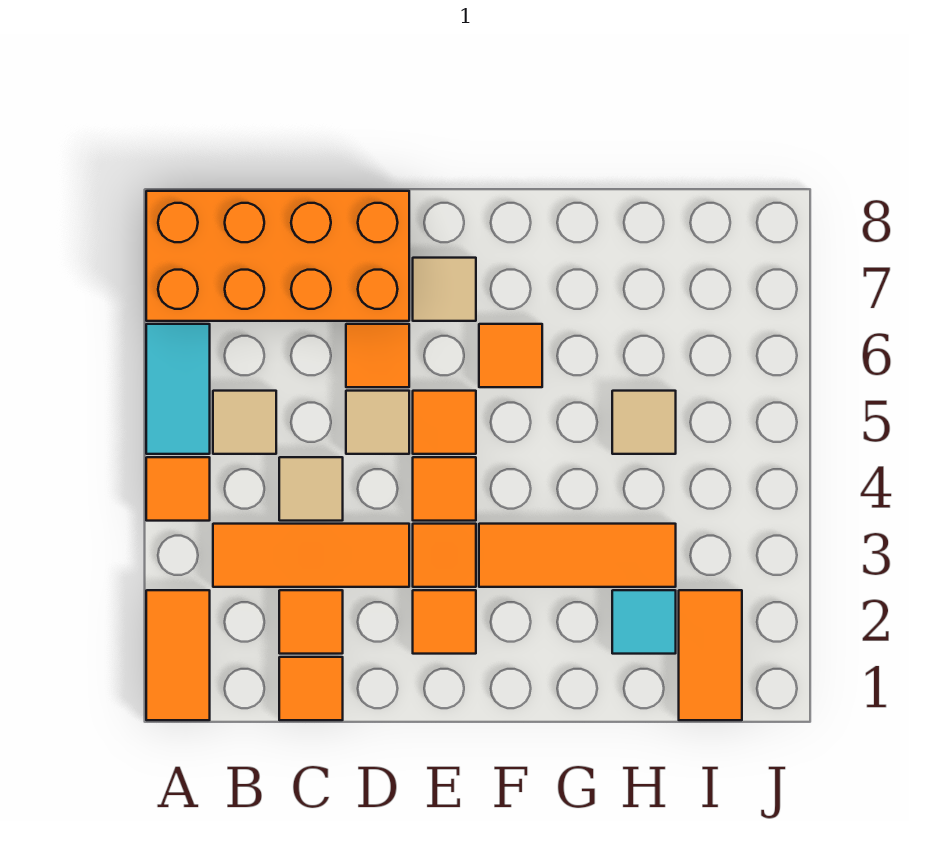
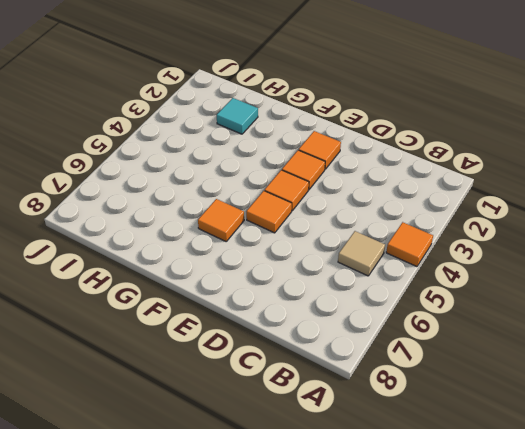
none -> orange tile A1:A2 level 1
none -> cyan tile A5:A6 level 1
none -> orange brick A7:D8 level 1

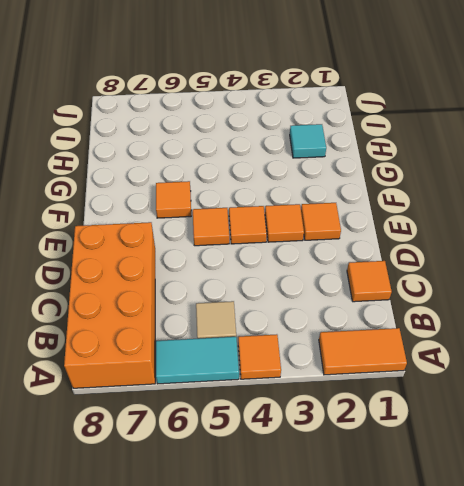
none -> orange tile B3:D3 level 1
none -> orange tile C2 level 1
none -> tan tile C4 level 1

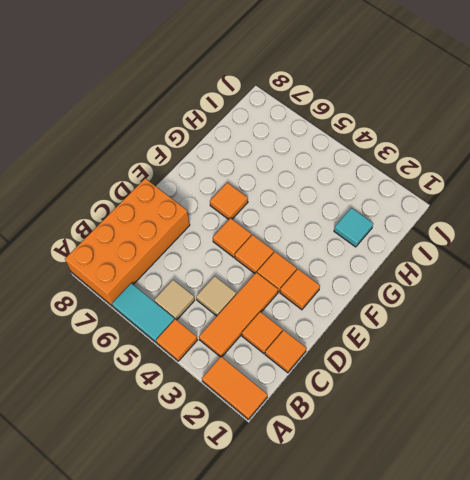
none -> tan tile D5 level 1
none -> orange tile D6 level 1
none -> tan tile E7 level 1

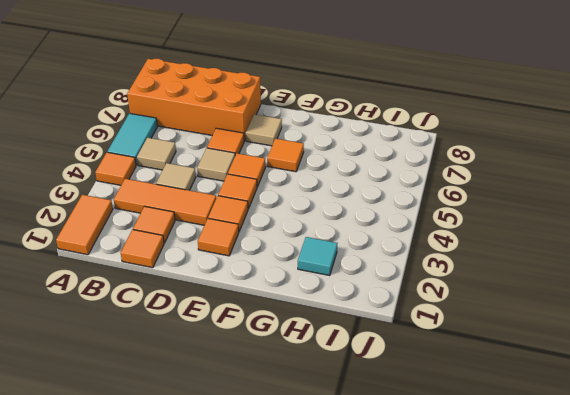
none -> orange tile F3:H3 level 1
none -> tan tile H5 level 1
none -> orange tile I1:I2 level 1

